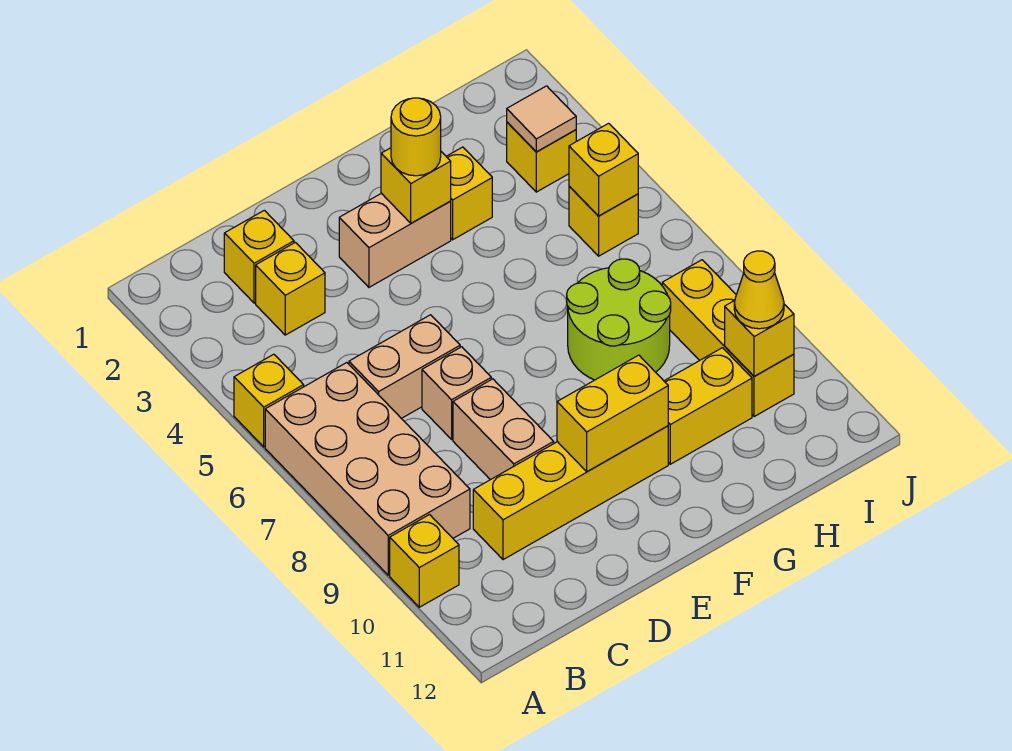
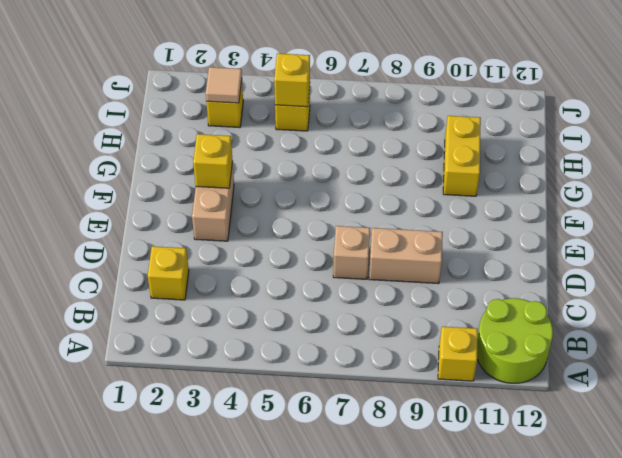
lime round brick A11:B12 level 1 -> lime round brick G7:H8 level 1
none -> yellow brick A5 level 1
none -> tan brick A6:B9 level 1
none -> yellow brick C3 level 1

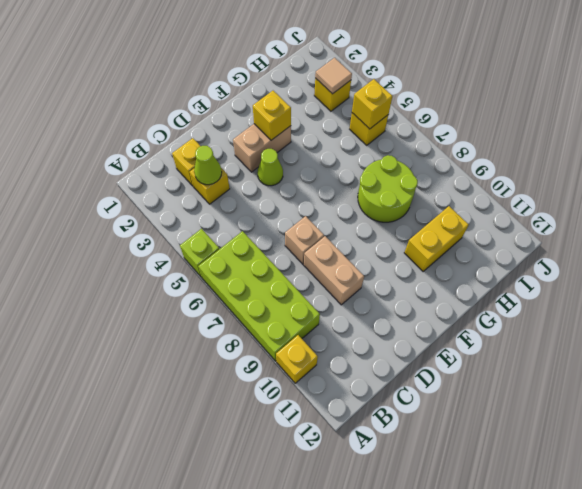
lime brick A5 level 1 -> yellow brick A5 level 1
lime brick A6:B9 level 1 -> tan brick A6:B9 level 1
lime cone C3 level 2 -> none
lime cone E4 level 1 -> none
none -> tan brick C6:D6 level 1
none -> yellow brick C10:F10 level 1
none -> yellow brick G3 level 1

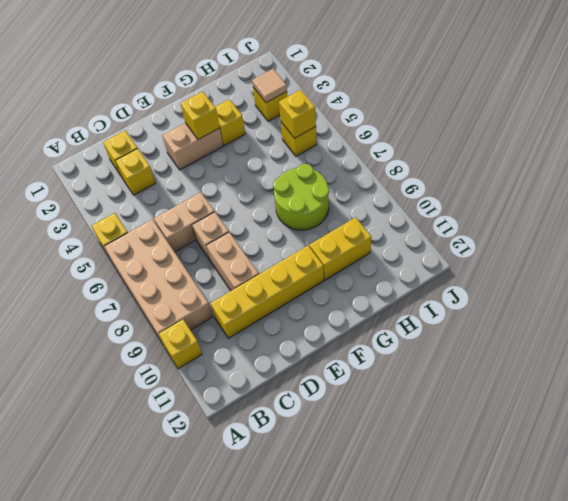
none -> yellow brick I8:I10 level 1
none -> yellow brick E10:F10 level 2
none -> yellow brick I10 level 2

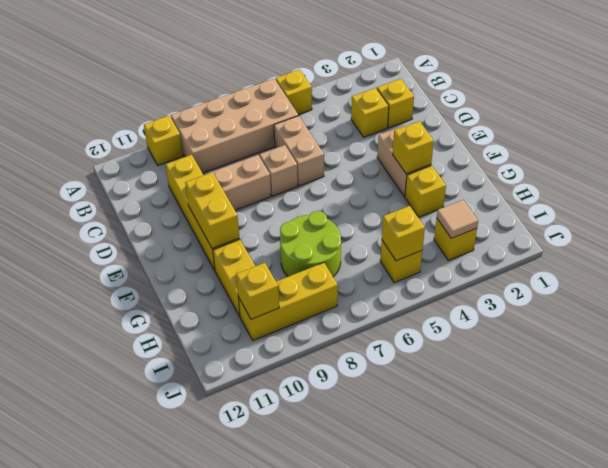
none -> yellow round brick F3 level 3
none -> yellow cone I10 level 3

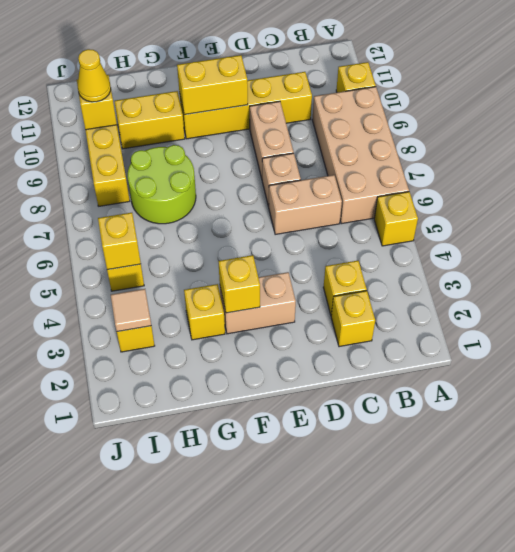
none -> yellow round brick F3 level 3

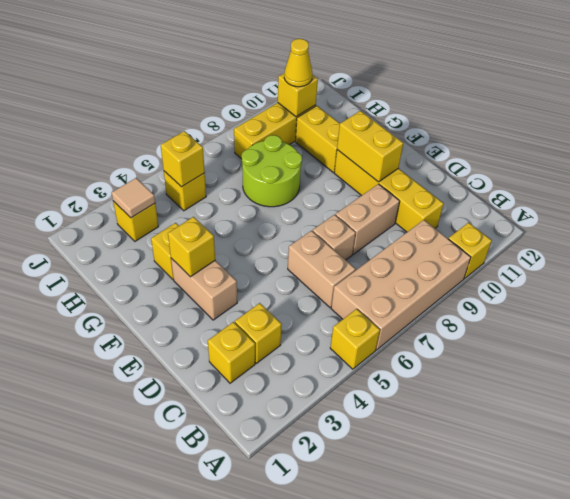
none -> yellow round brick F3 level 3

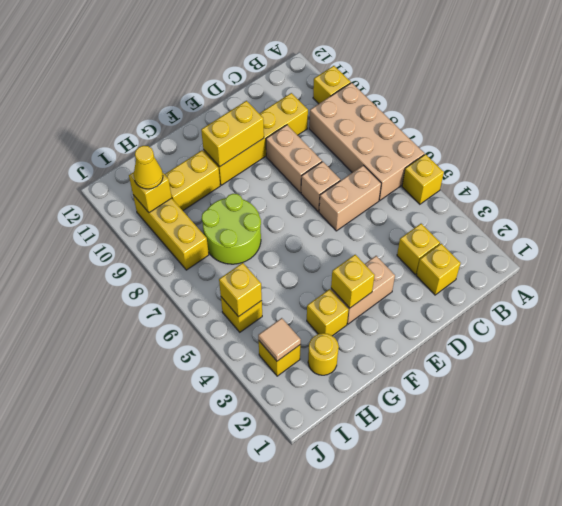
yellow round brick H2 level 1 -> yellow round brick F3 level 3

